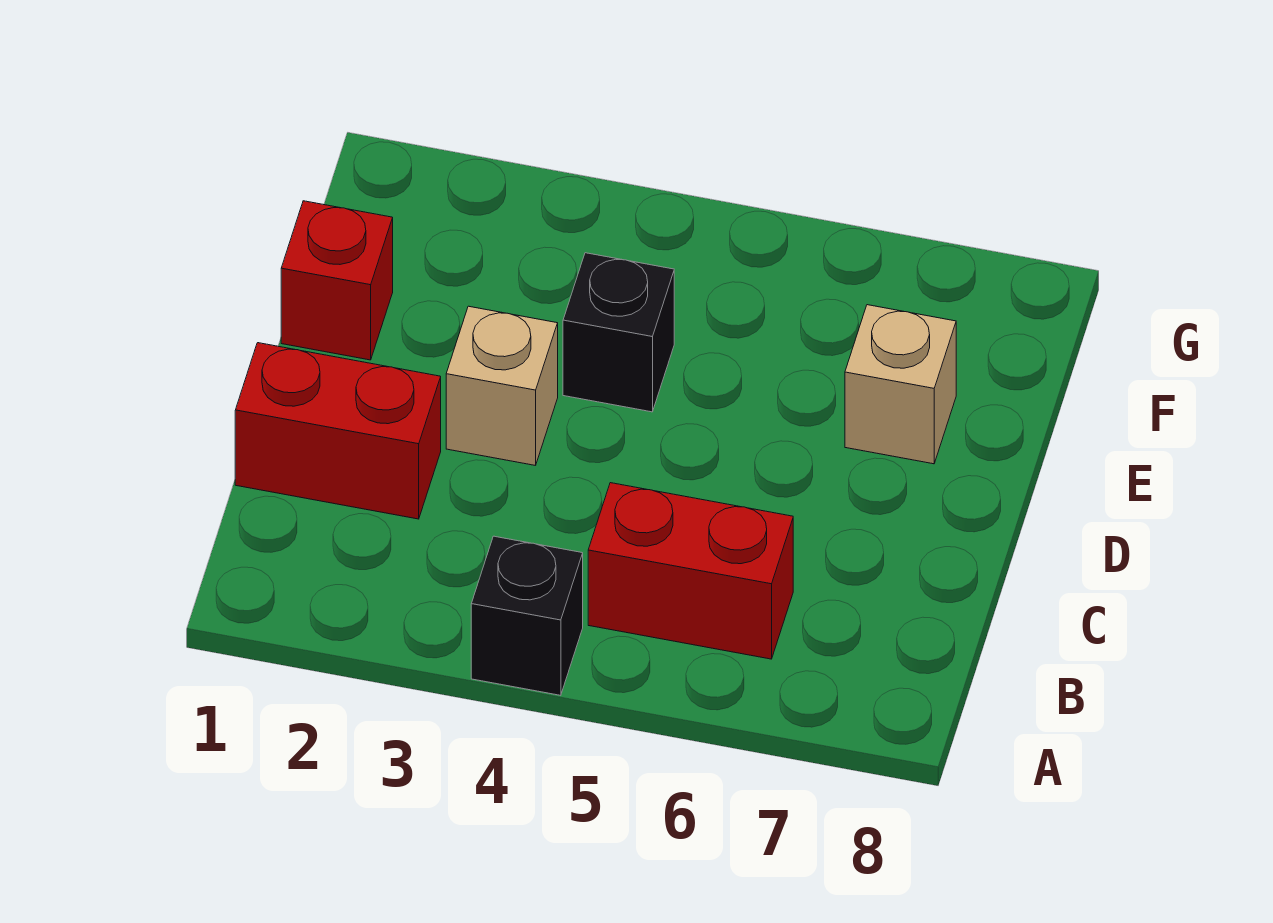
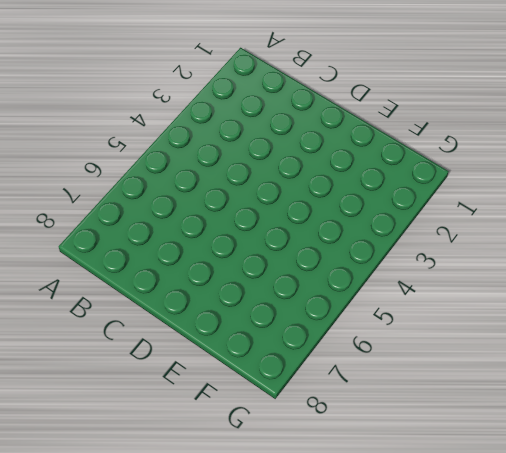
none -> black brick A4 level 1
none -> red brick B5:B6 level 1

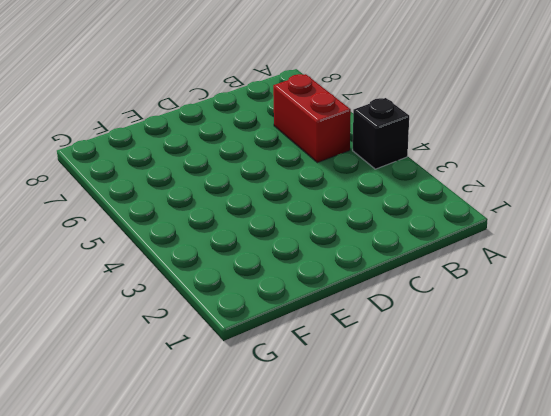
none -> red brick C1:C2 level 1
none -> tan brick D3 level 1

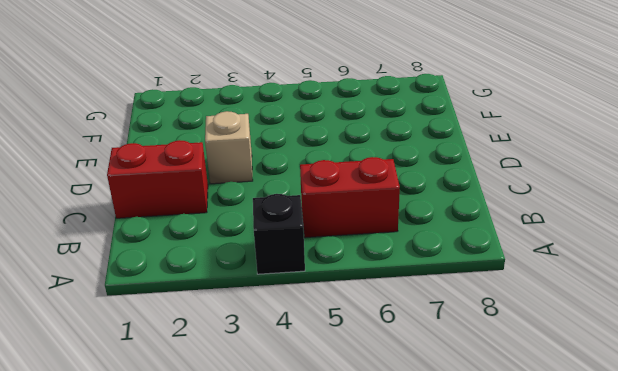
none -> red brick E1 level 1
none -> black brick E4 level 1

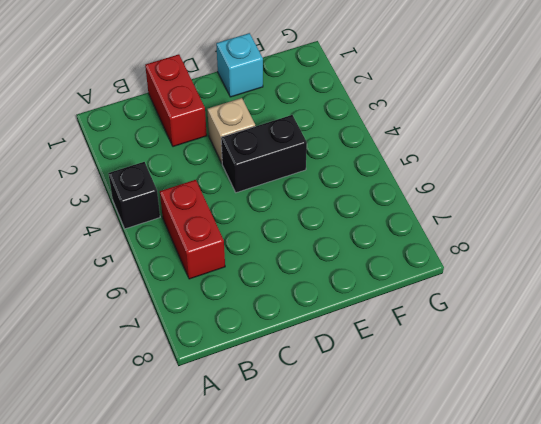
black brick D4:E4 level 1 -> black brick E4 level 1
cyan brick E1 level 1 -> red brick E1 level 1
none -> tan brick E7 level 1

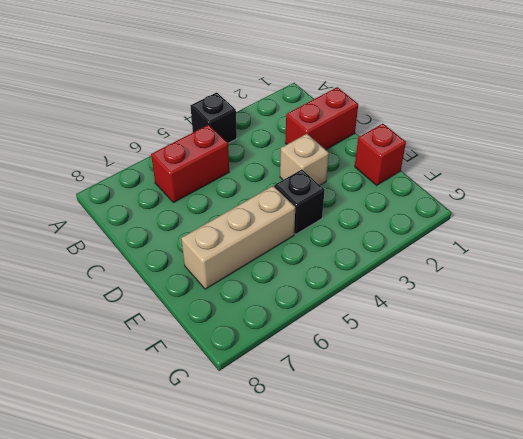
tan brick E5:E7 level 1 -> tan brick E7 level 1

